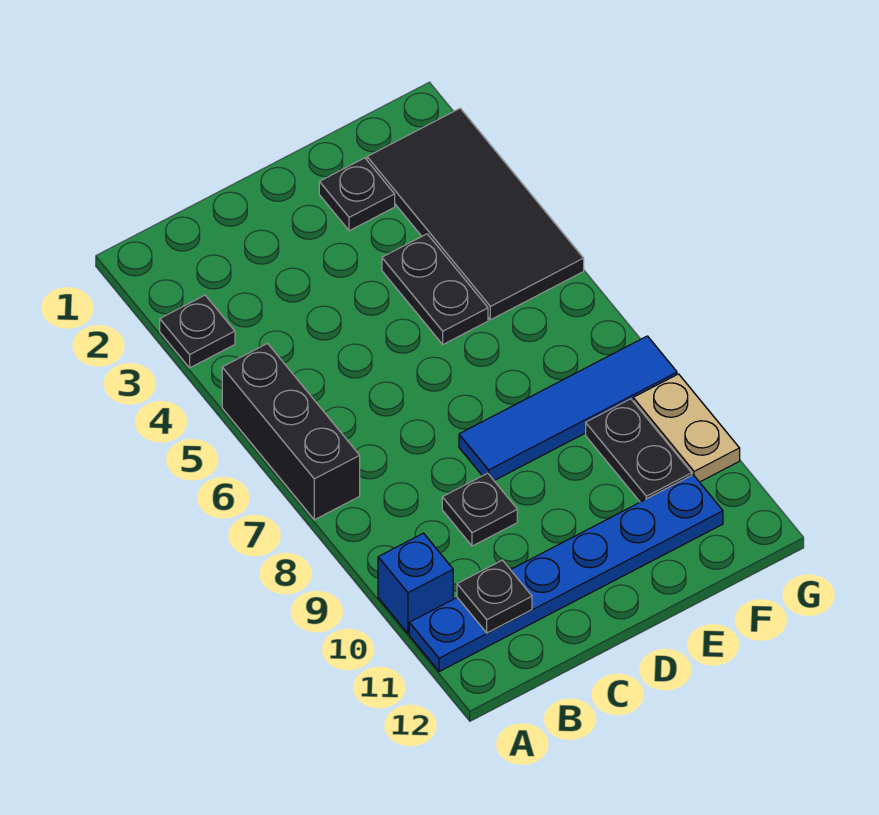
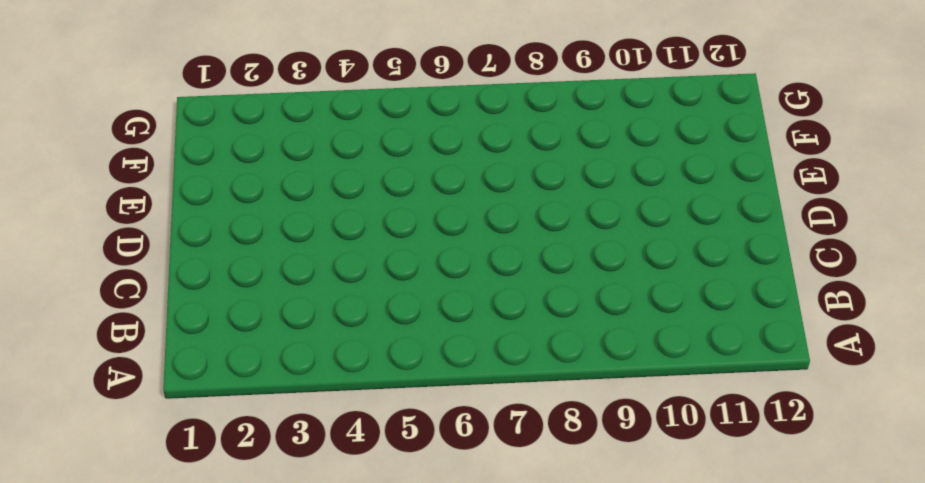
none -> black plate A3 level 1
none -> black brick A5:A7 level 1
none -> blue brick A10 level 1

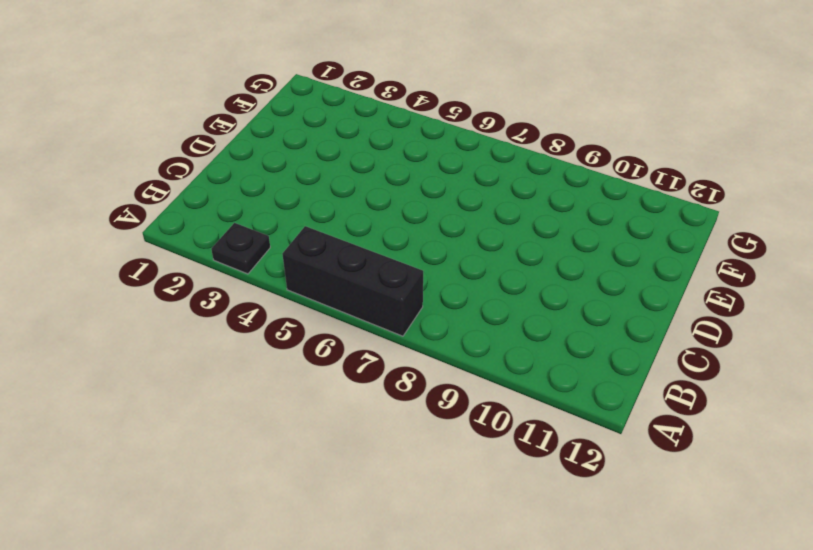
none -> blue brick A10 level 1
none -> blue plate A11:F11 level 1
none -> black plate C9 level 1

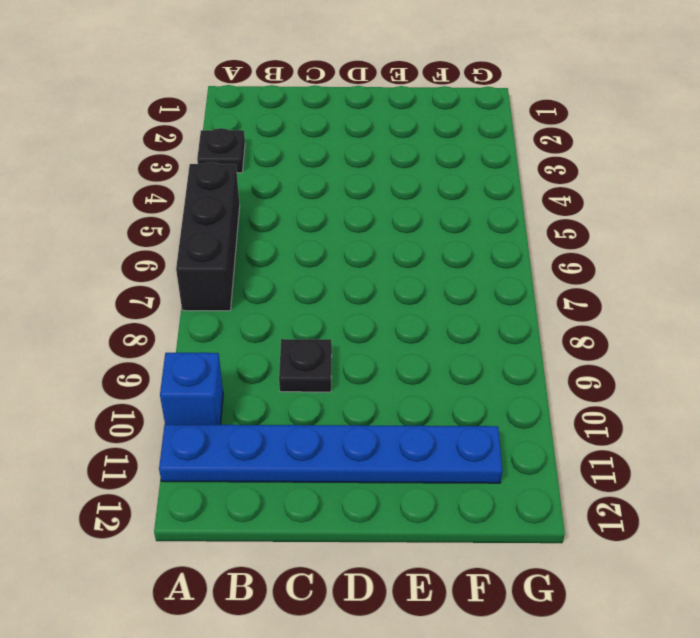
none -> blue tile D8:G8 level 1
none -> black plate E2 level 1
none -> black plate E4:E5 level 1

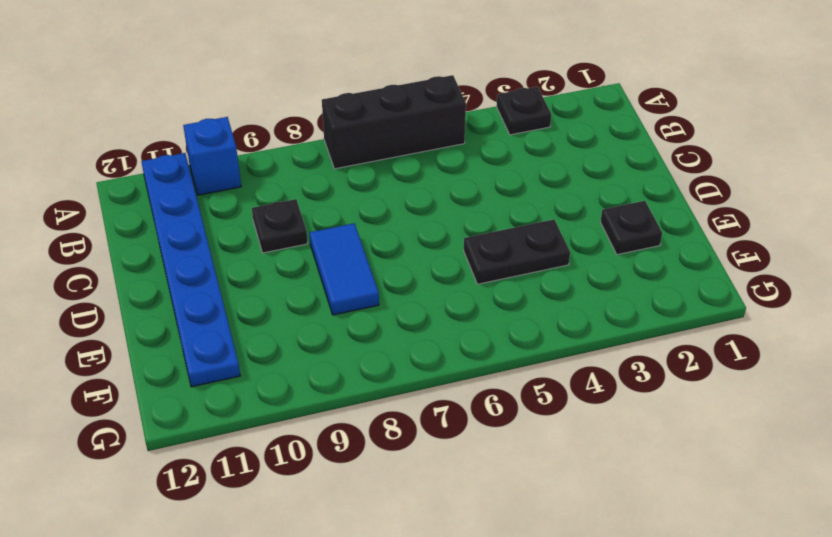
blue tile D8:E8 level 1 -> blue tile D8:G8 level 1
none -> black tile F2:G5 level 1
none -> black plate F9:F10 level 1
none -> tan plate G9:G10 level 1

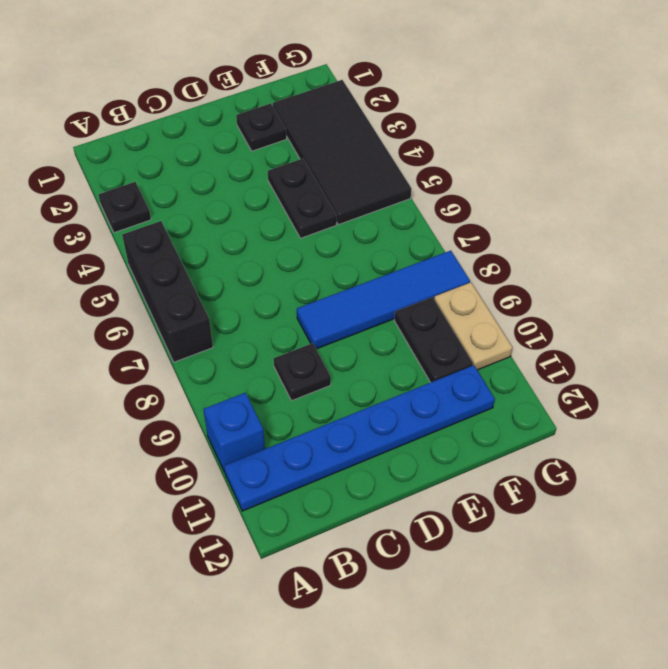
none -> black plate B11 level 2

